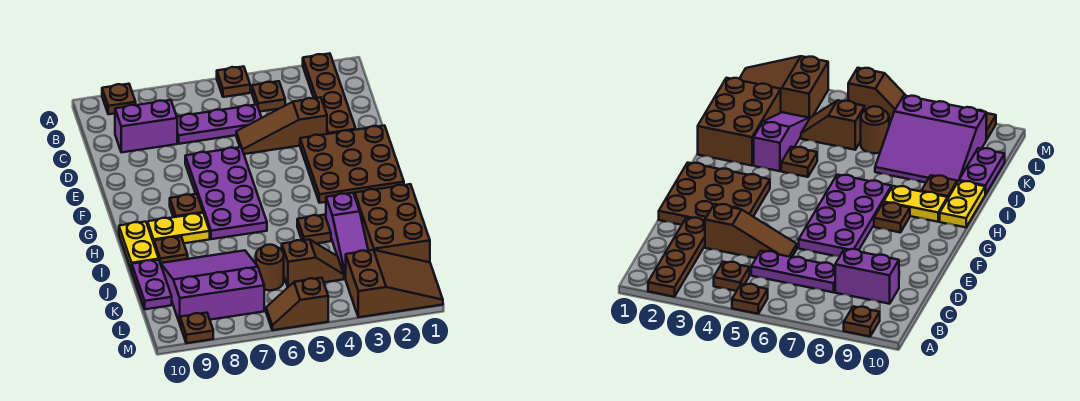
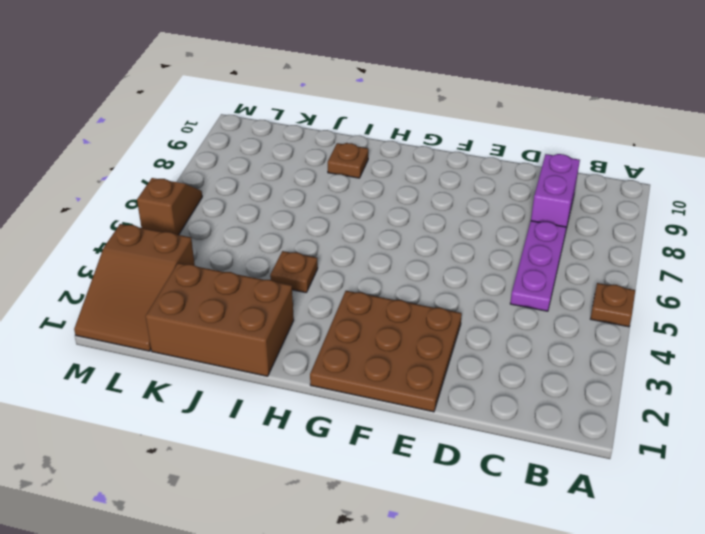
none -> brown plate A2:D2 level 1
none -> brown plate A9 level 1
none -> brown plate B4 level 1

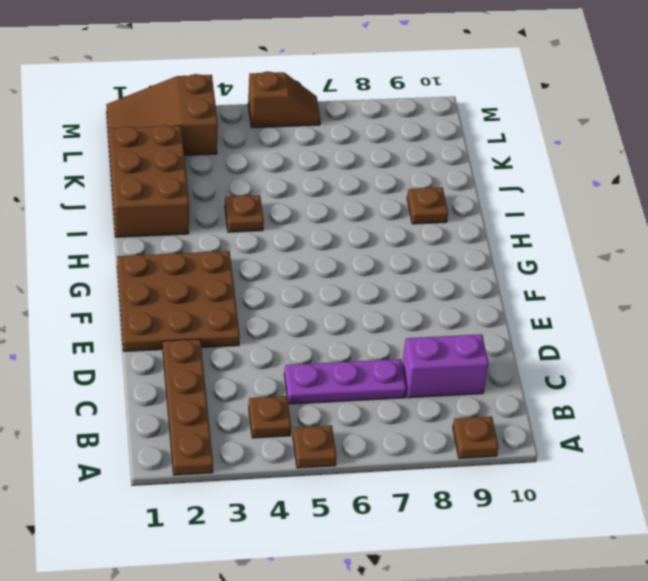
none -> brown slope D3:D5 level 1 top 3
none -> purple plate E6:H7 level 1
none -> brown plate G8 level 1

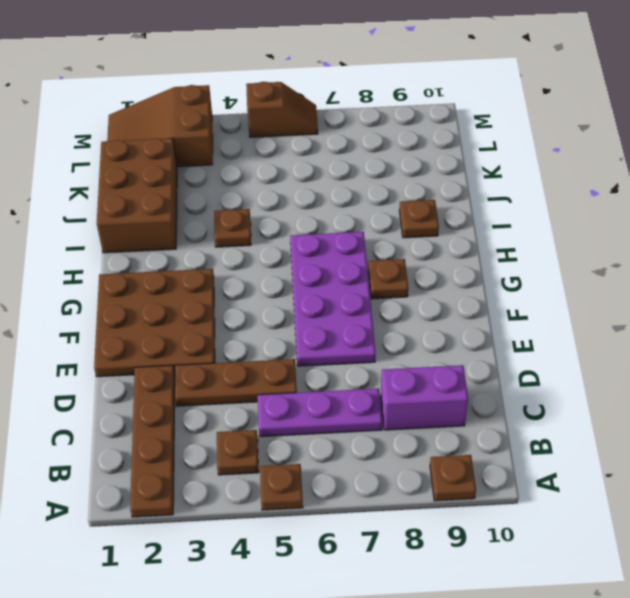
brown plate D3:D5 level 1 -> brown slope D3:D5 level 1 top 3
none -> yellow plate H8:H9 level 1
none -> yellow plate H10:I10 level 1
none -> purple slope I3:K3 level 1 top I

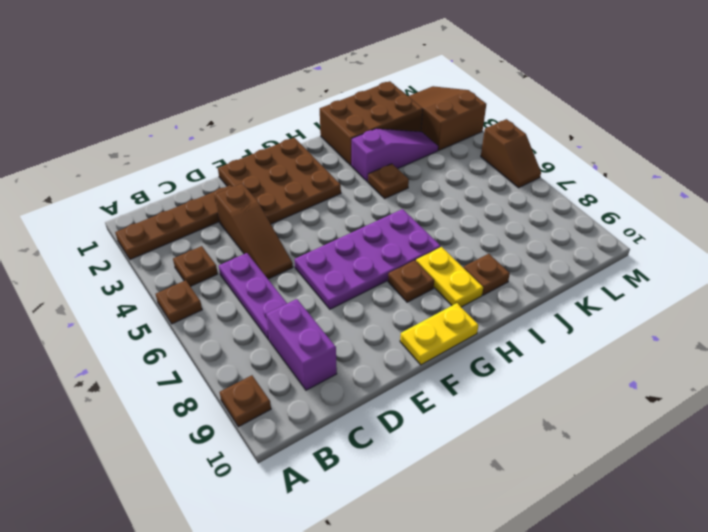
yellow plate F10:G10 level 1 -> yellow plate H10:I10 level 1
none -> purple slope J7:L9 level 1 top L
none -> purple plate J10:K10 level 1
none -> brown slope K4:K5 level 1 top 5

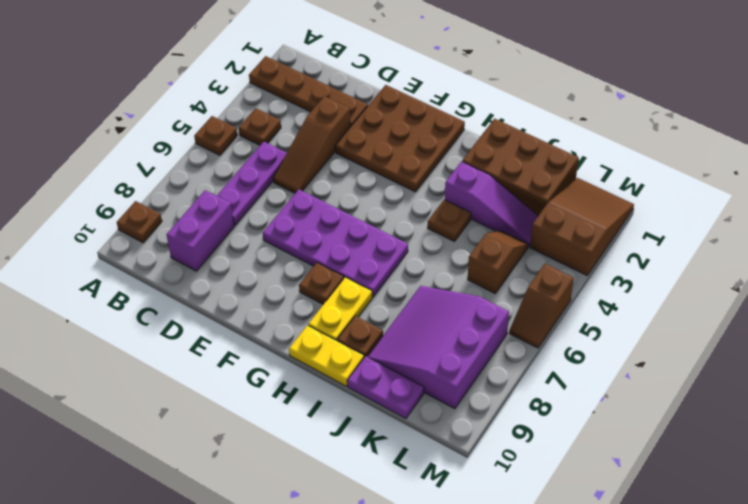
none -> brown round brick K6 level 1
none -> brown plate M9 level 1

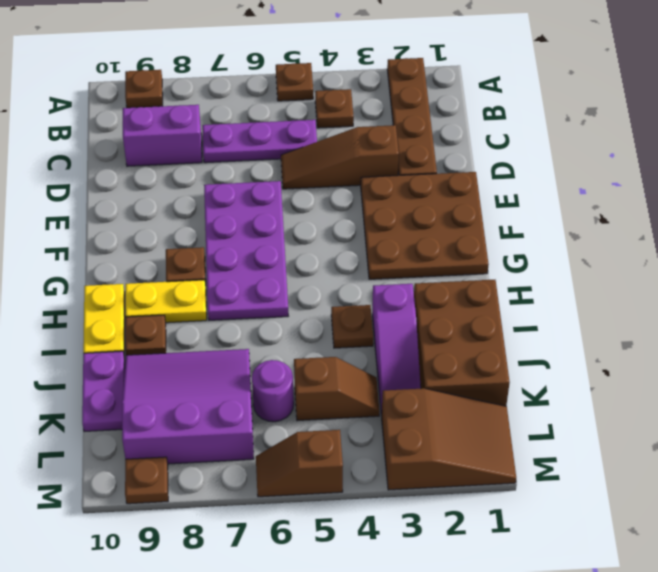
purple round brick K6 level 1 -> brown round brick K6 level 1

